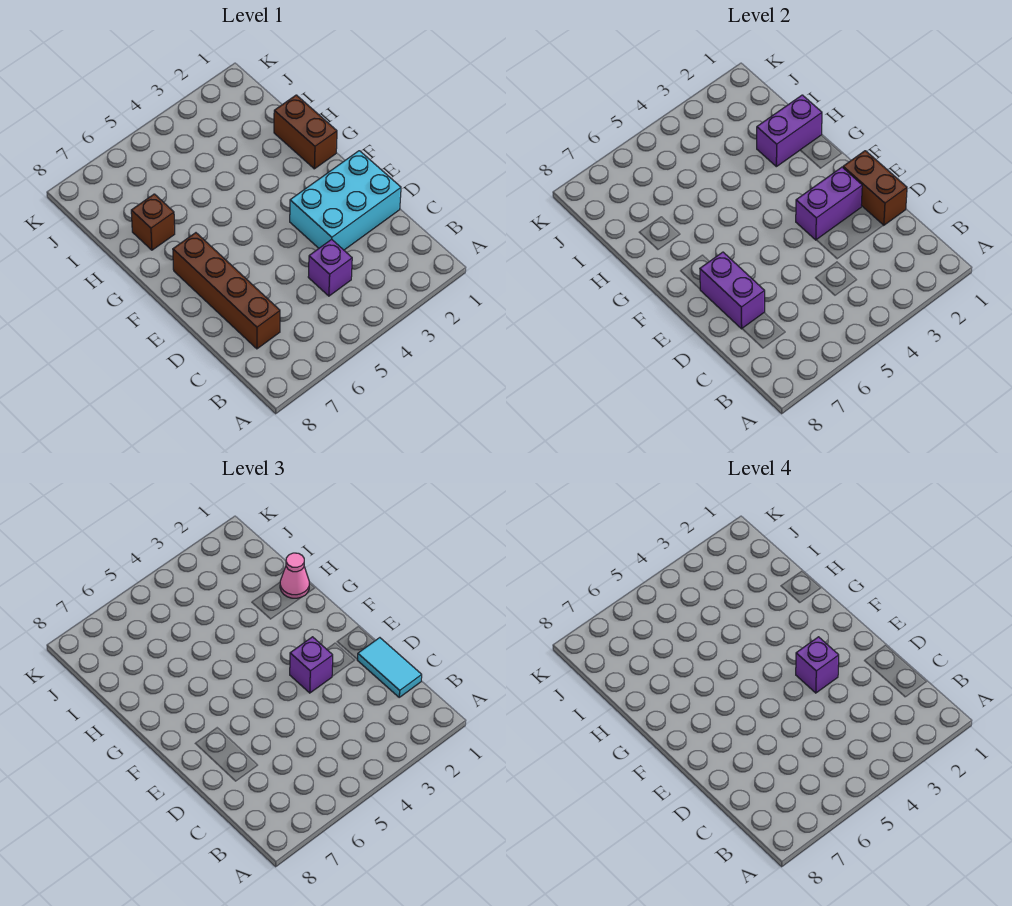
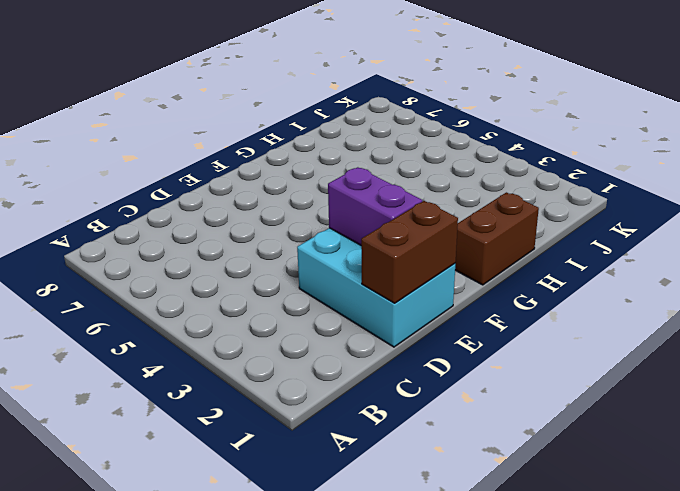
none -> purple brick C4 level 1
none -> brown brick C7:F7 level 1
none -> brown brick H7 level 1

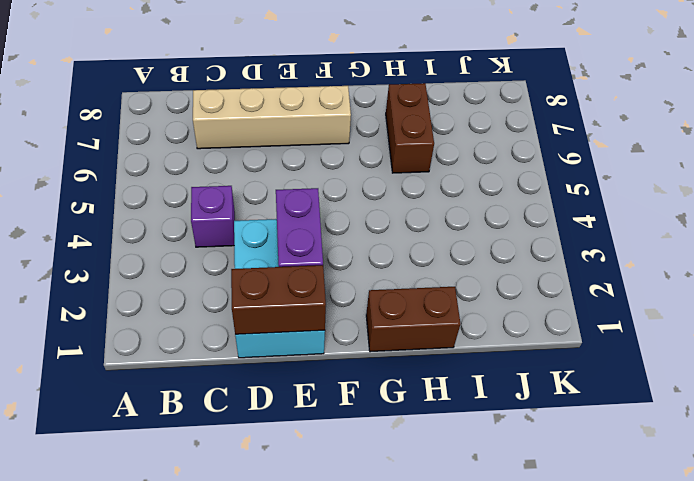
tan brick C7:F7 level 1 -> brown brick C7:F7 level 1
brown brick H6:H7 level 1 -> brown brick H7 level 1
none -> purple brick D7:E7 level 2
none -> purple brick H1:H2 level 2
none -> cyan tile C1:D1 level 3

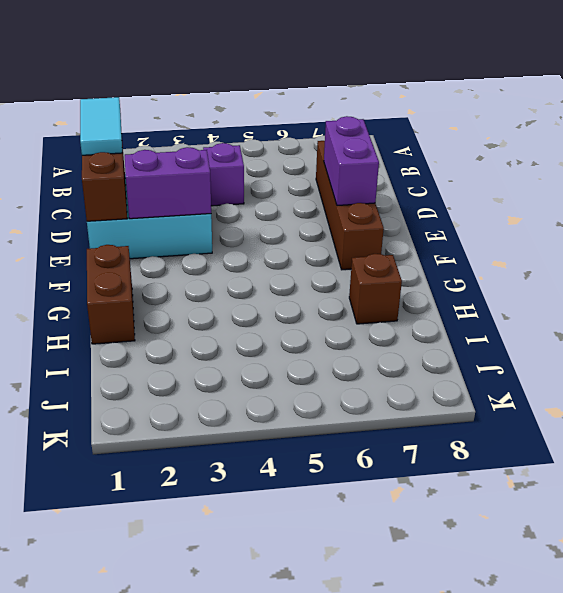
none -> purple brick H1:H2 level 2
none -> purple brick E3 level 3
none -> pink cone H1 level 3

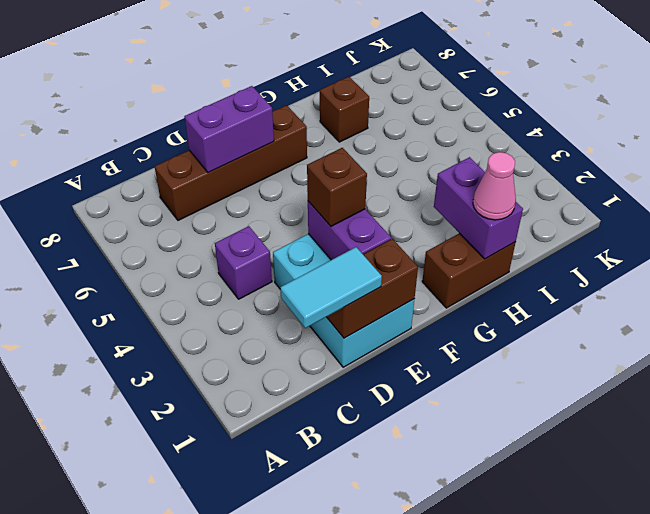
brown brick E3 level 3 -> purple brick E3 level 3
none -> purple brick E3 level 4

